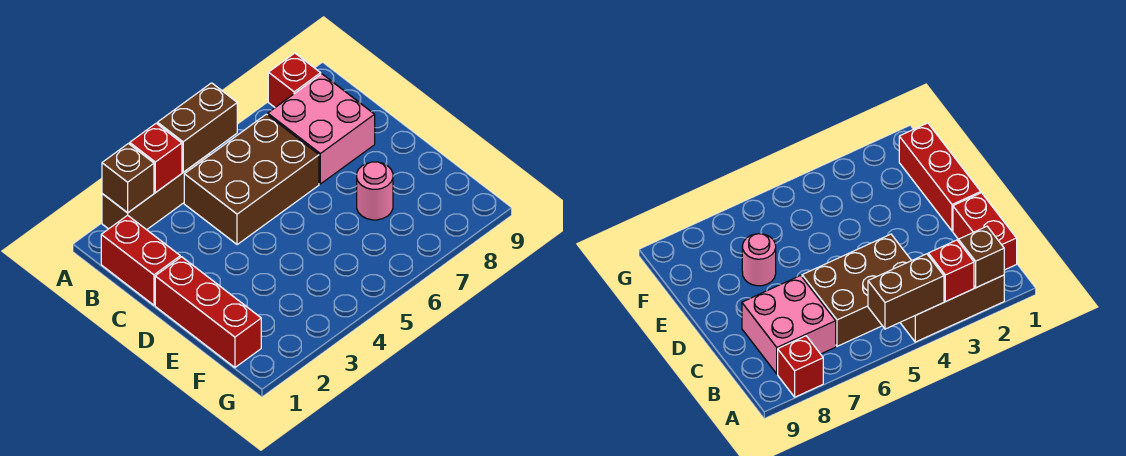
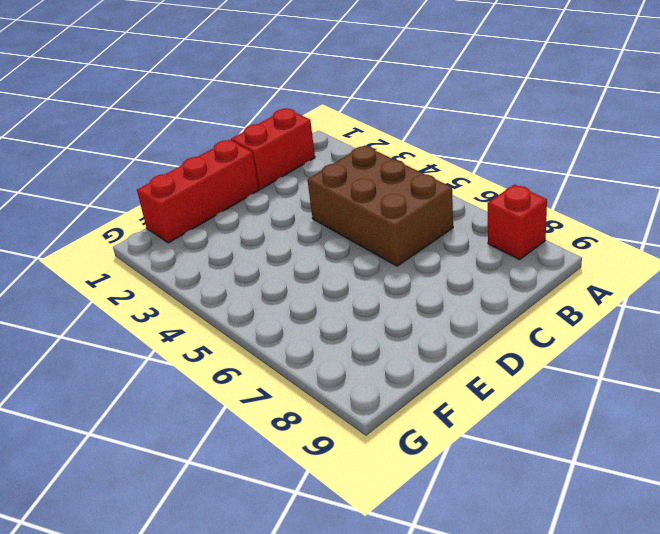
none -> brown brick A2:A4 level 1
none -> pink brick B7:C8 level 1

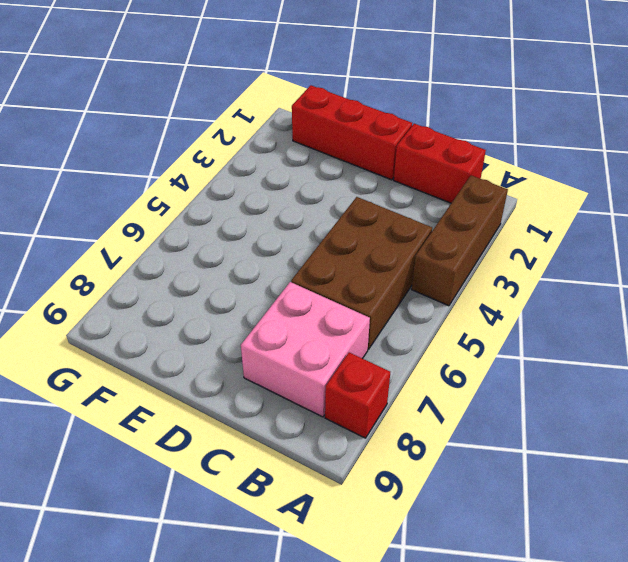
none -> pink round brick E7 level 1
none -> brown brick A2 level 2

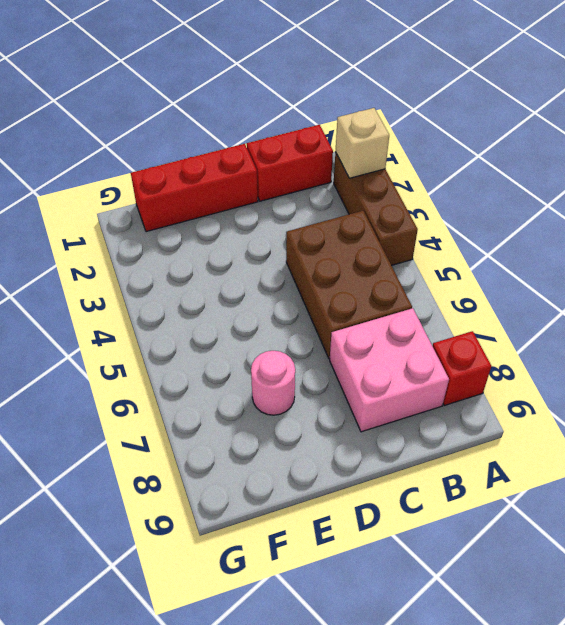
tan brick A2 level 2 -> brown brick A2 level 2
none -> red brick A3 level 2
none -> brown brick A4:A5 level 2

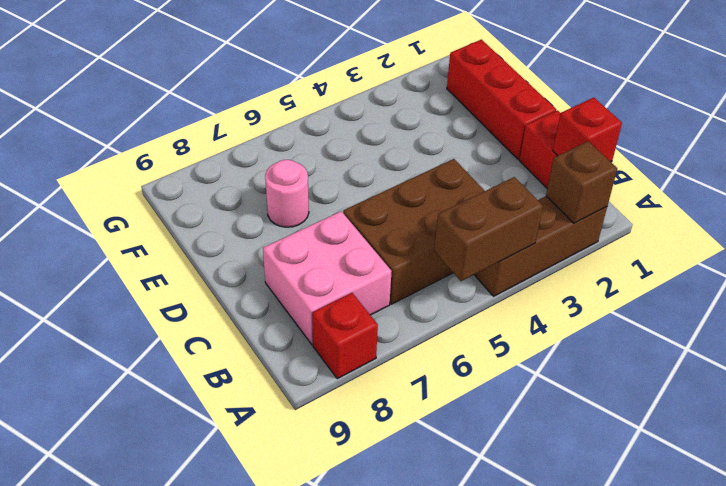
red brick B1 level 2 -> red brick A3 level 2

